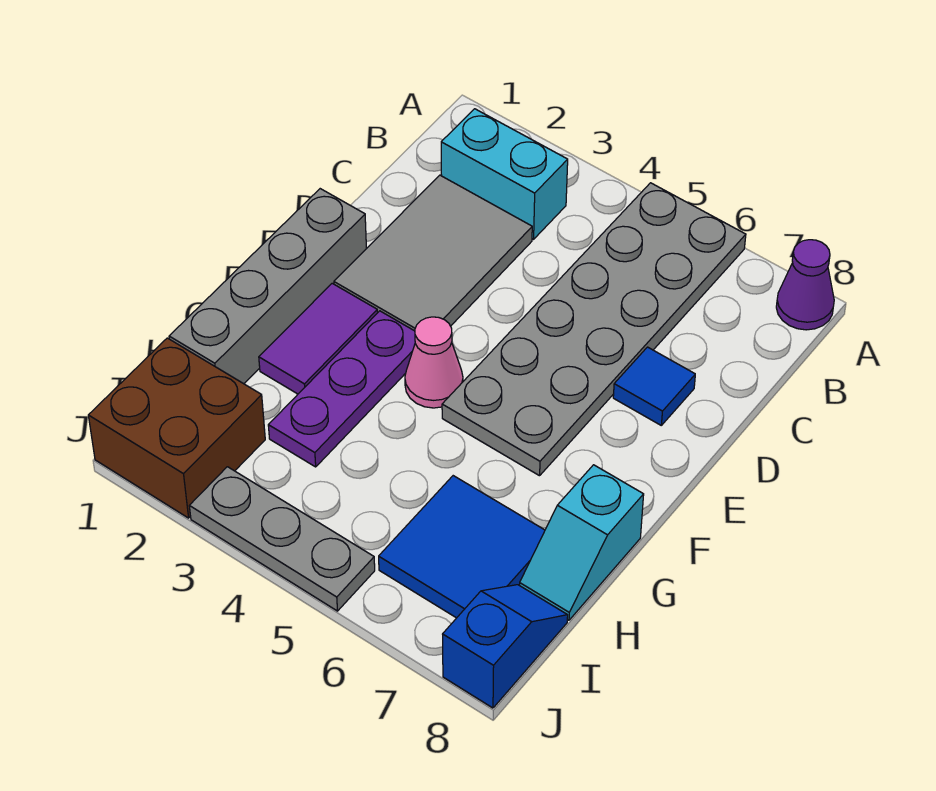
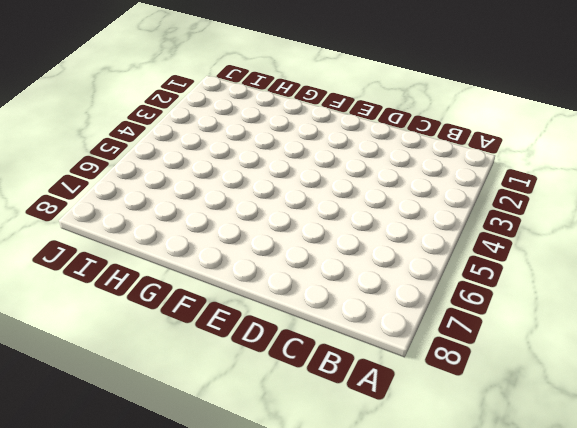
none -> grey plate A5:F6 level 1
none -> purple cone A8 level 1
none -> cyan brick B2:B3 level 1

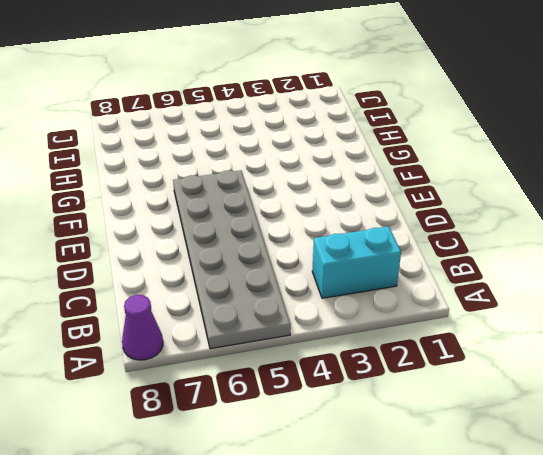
none -> grey tile C2:E3 level 1
none -> blue tile D7 level 1
none -> grey brick E1:H1 level 1

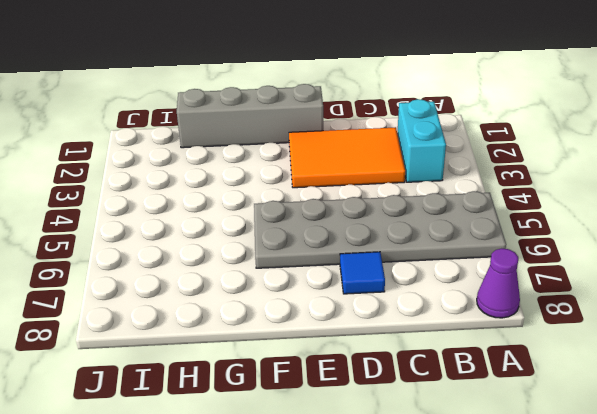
orange tile C2:E3 level 1 -> grey tile C2:E3 level 1
none -> purple tile F2:G2 level 1
none -> purple plate F3:H3 level 1
none -> pink cone F4 level 1

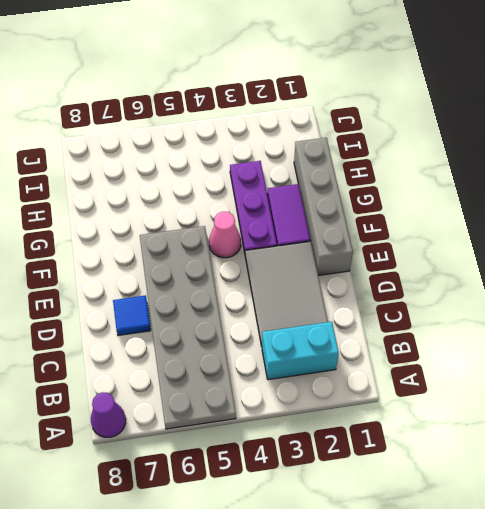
none -> cyan slope G8:H8 level 1 top G
none -> blue tile H6:I7 level 1
none -> brown brick I1:J2 level 1

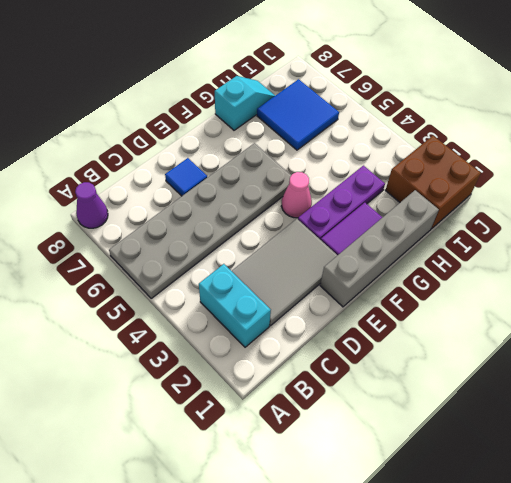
none -> blue slope I8:J8 level 1 top J
none -> grey plate J3:J5 level 1

